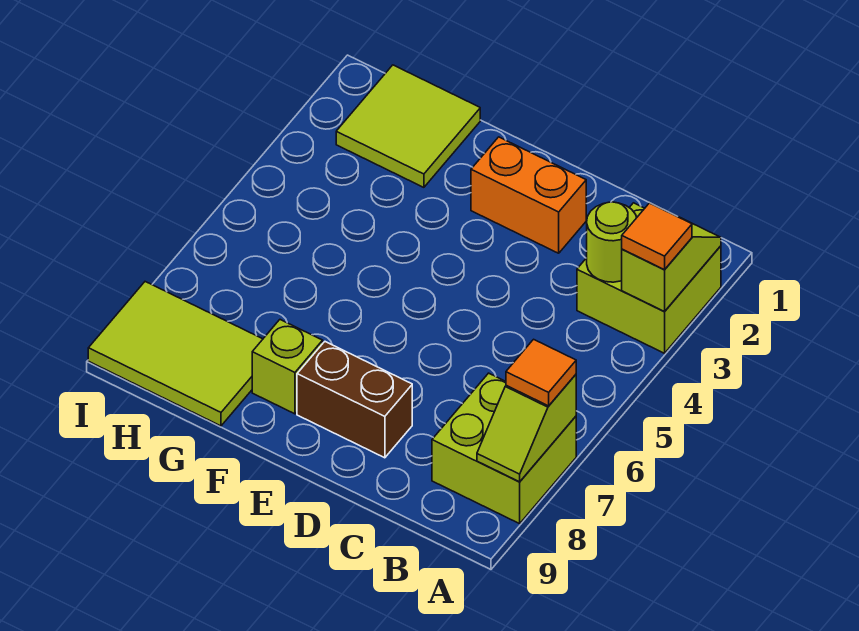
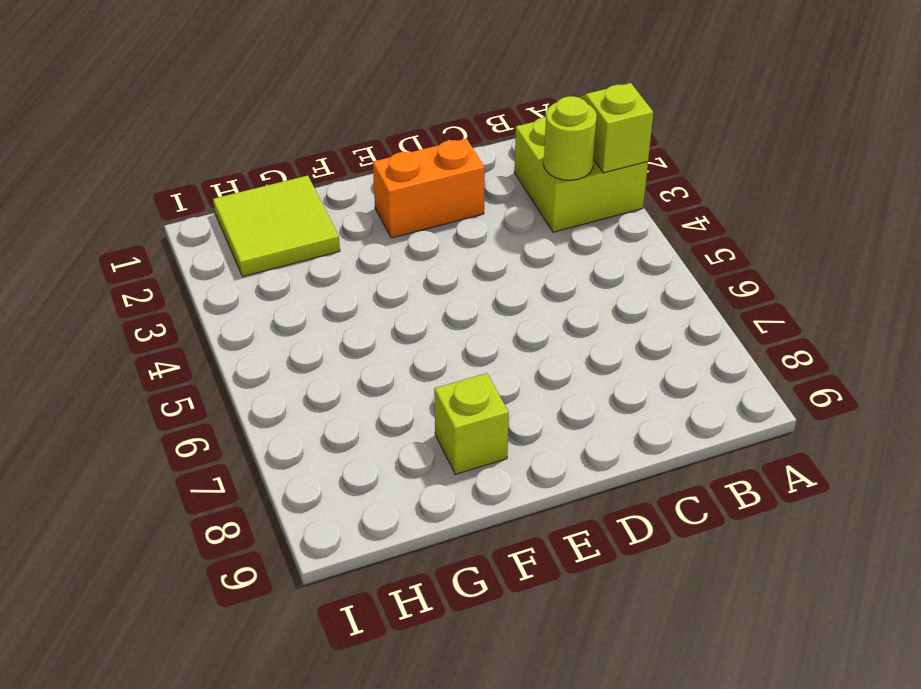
none -> lime brick A7:B8 level 1
none -> brown brick D8:E8 level 1
none -> lime tile G8:I9 level 1

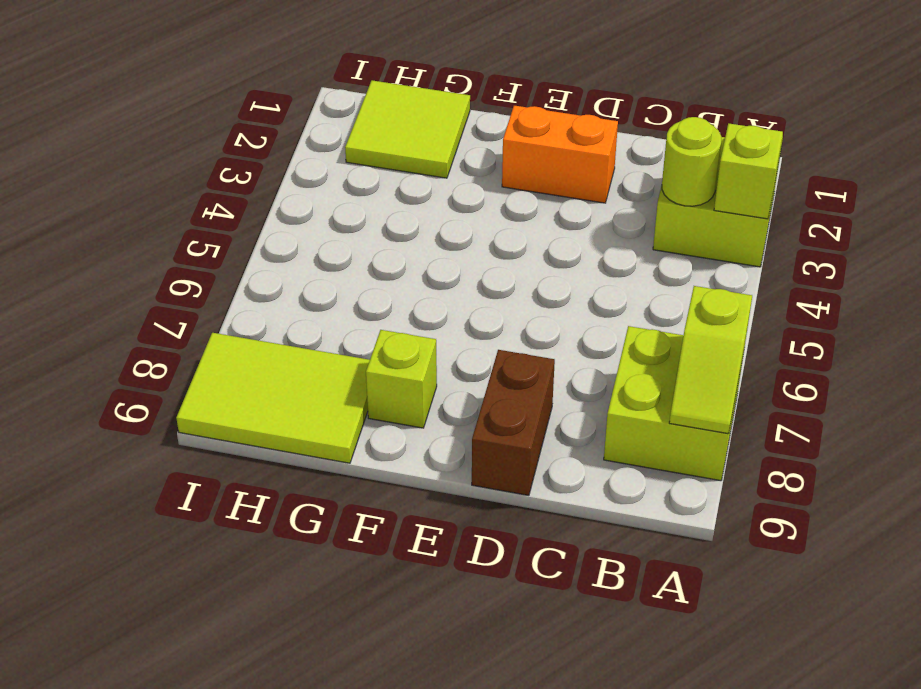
brown brick D8:D9 level 1 -> brown brick D8:E8 level 1
none -> orange tile A3 level 3
none -> orange tile A7 level 3

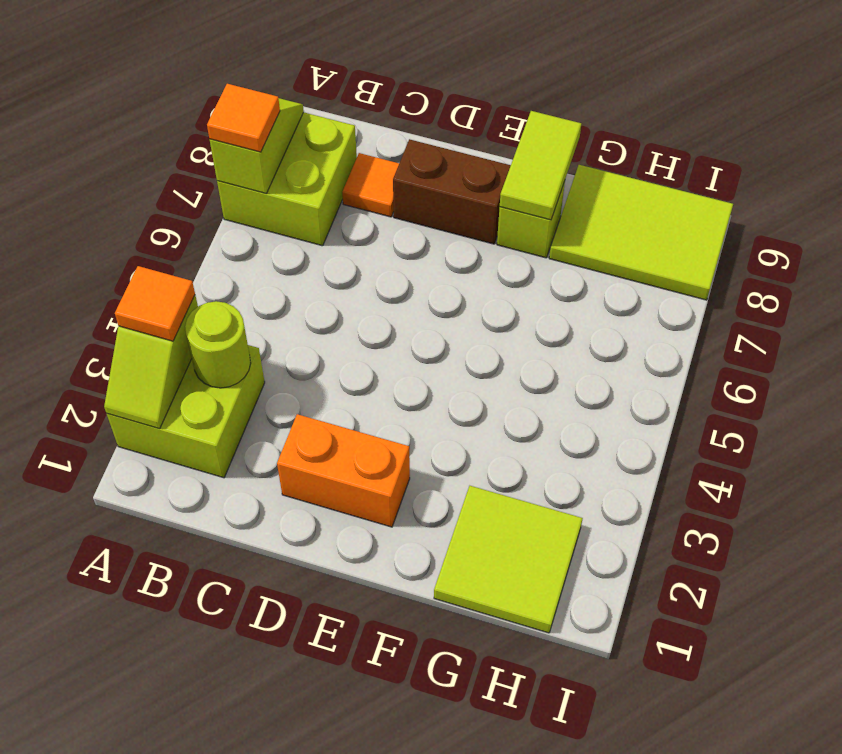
orange tile C8 level 1 -> none
lime tile F8:F9 level 2 -> none

